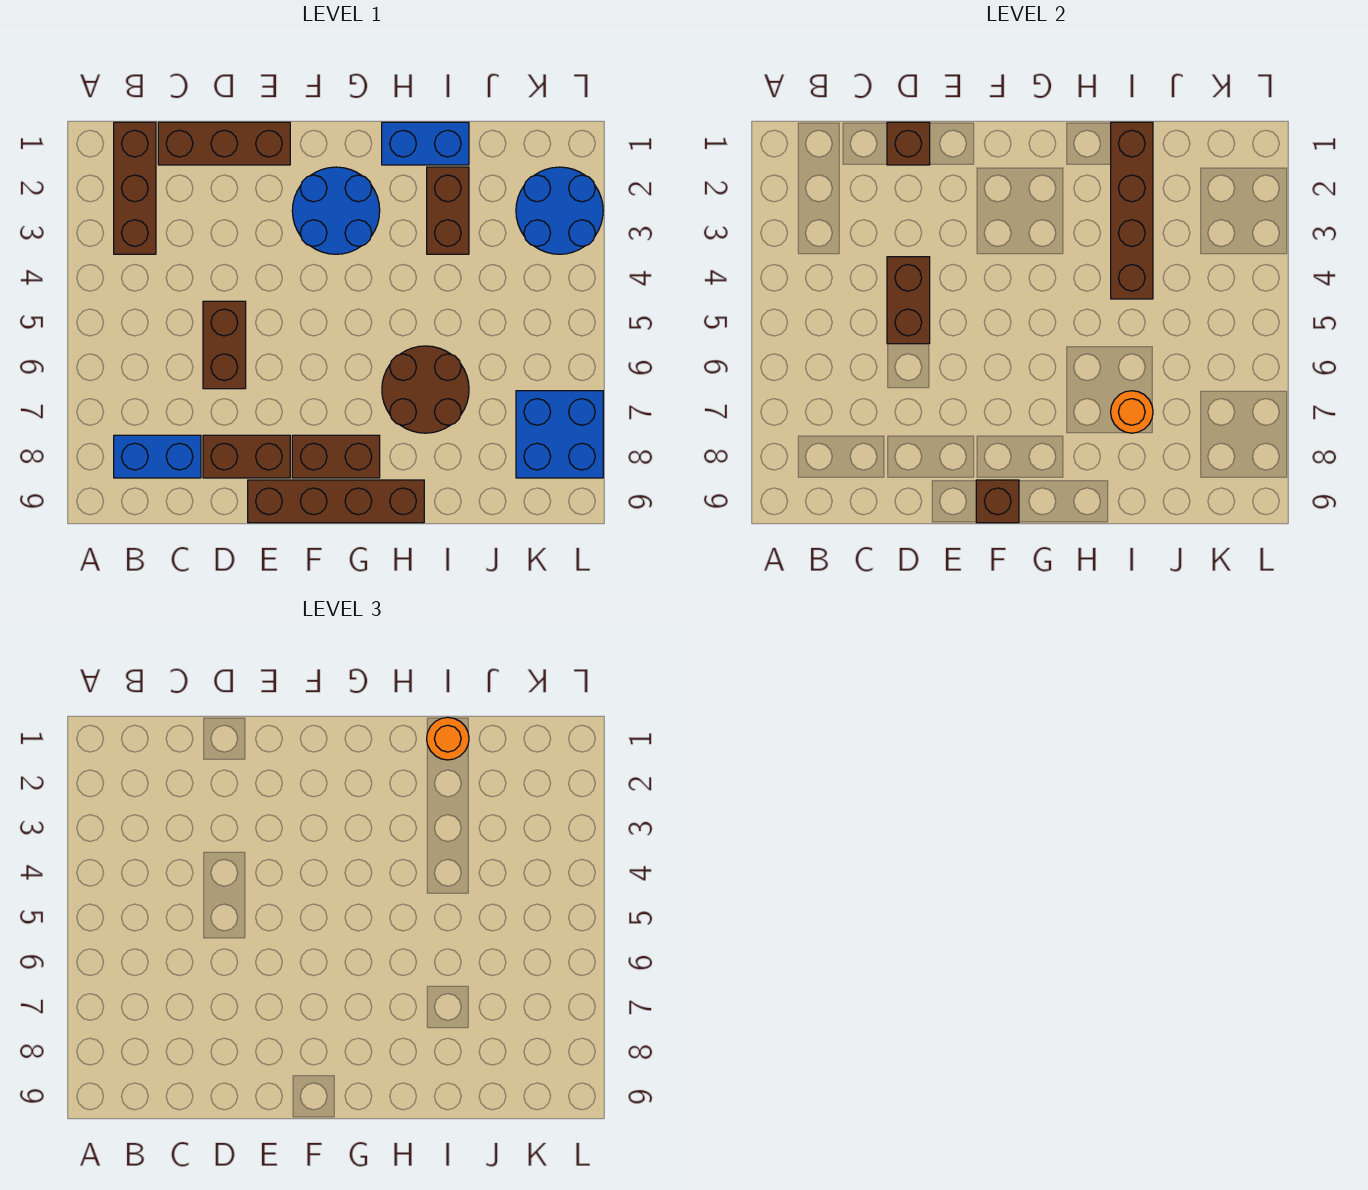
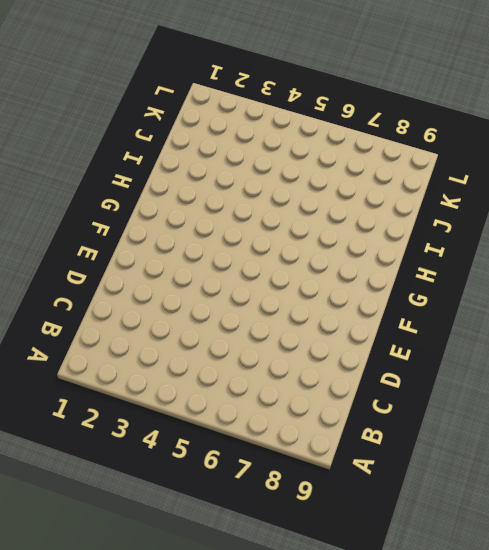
none -> brown brick B1:B3 level 1
none -> blue brick B8:C8 level 1
none -> brown brick C1:E1 level 1

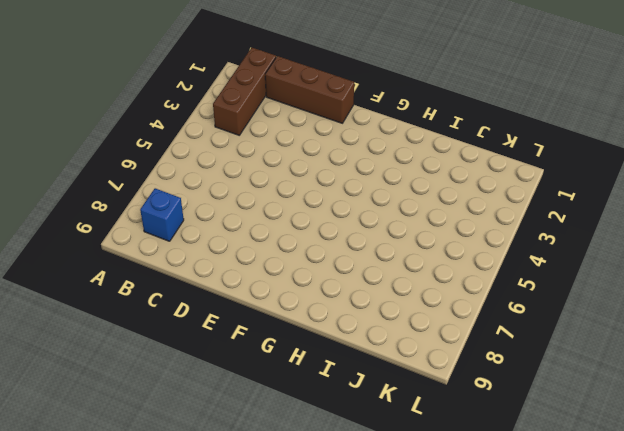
blue brick B8 level 1 -> blue brick B8:C8 level 1
none -> brown brick D5:D6 level 1
none -> brown brick D8:E8 level 1
none -> brown brick E9:H9 level 1

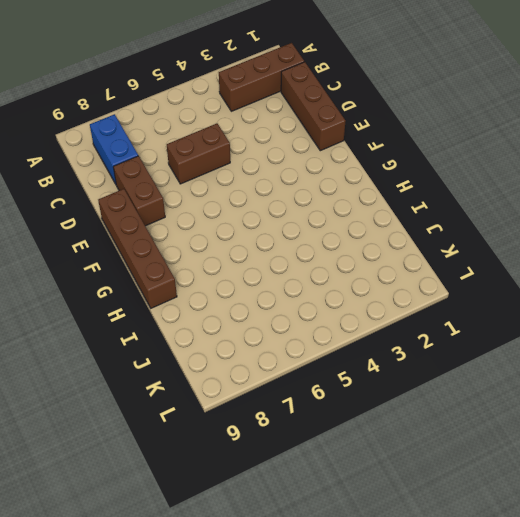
none -> blue round brick F2:G3 level 1
none -> brown brick F8:G8 level 1
none -> blue brick H1:I1 level 1

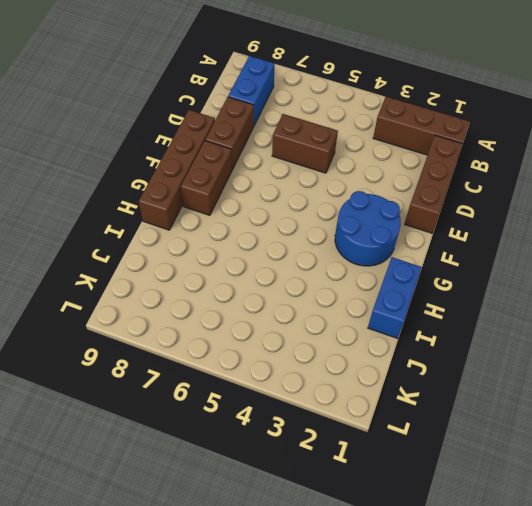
none -> brown round brick H6:I7 level 1
none -> brown brick I2:I3 level 1
none -> blue round brick K2:L3 level 1

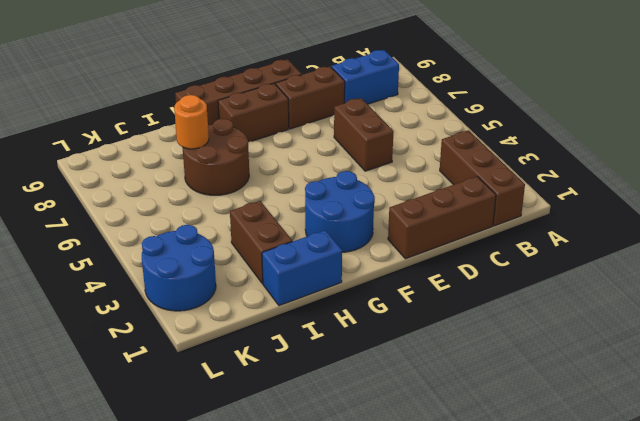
none -> blue brick K7:L8 level 1
none -> brown brick D1 level 2
none -> brown brick D4:D5 level 2

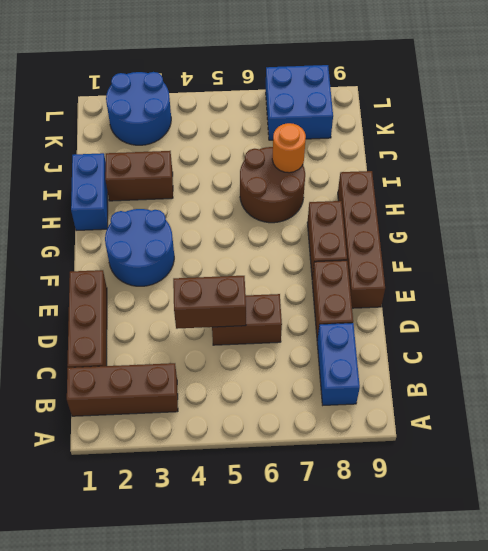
none -> brown brick D1 level 2
none -> brown brick F9 level 2
none -> brown brick I1:I4 level 2

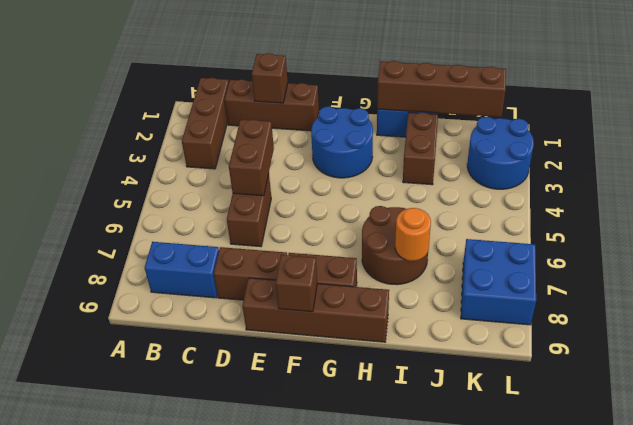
brown brick H1:K1 level 2 -> brown brick I1:I4 level 2
none -> orange round brick I1 level 3

